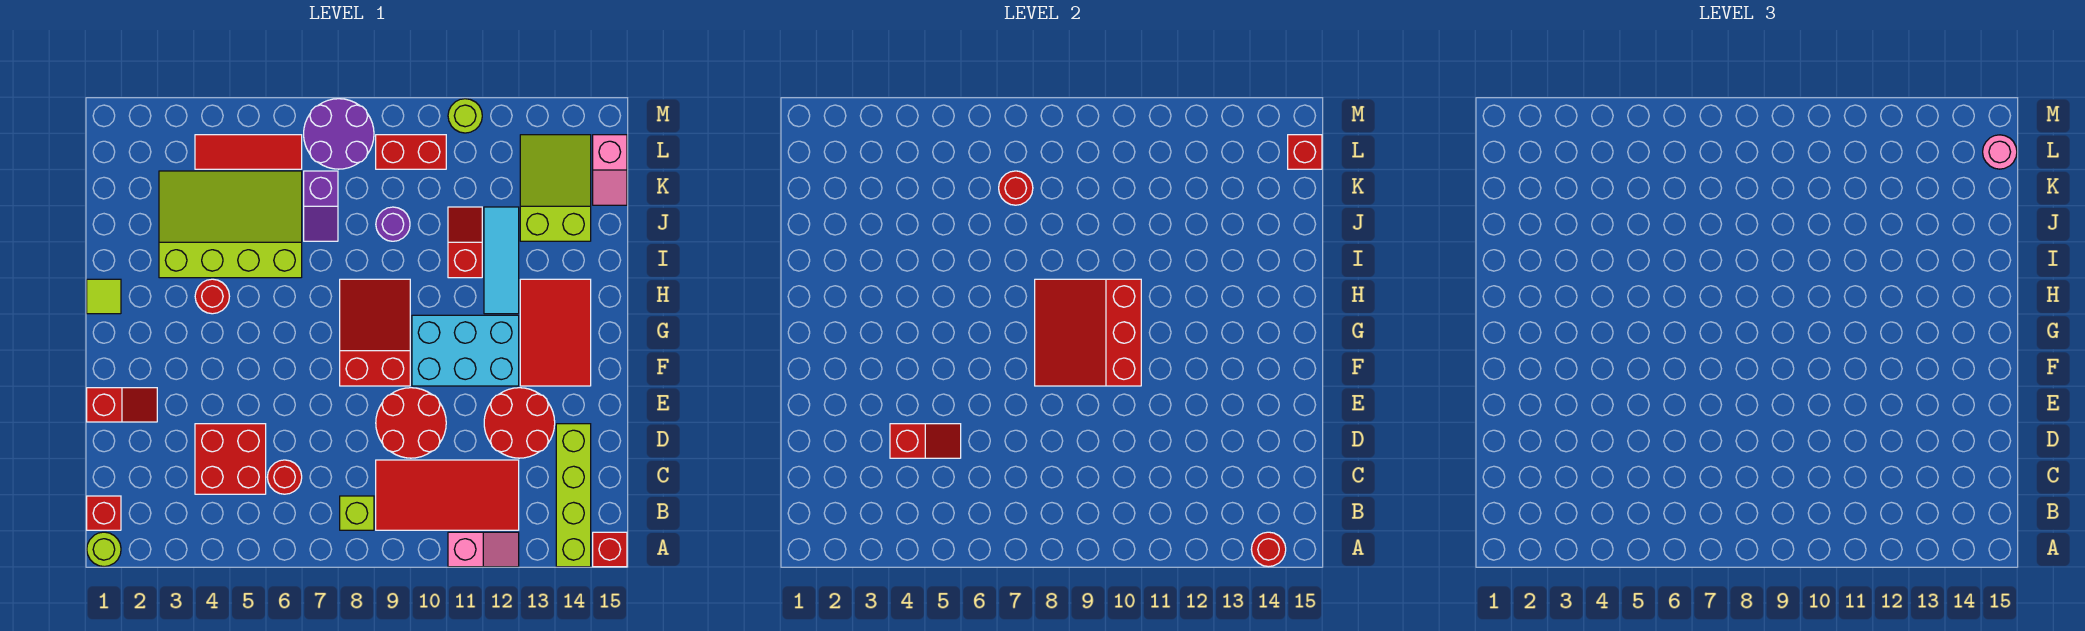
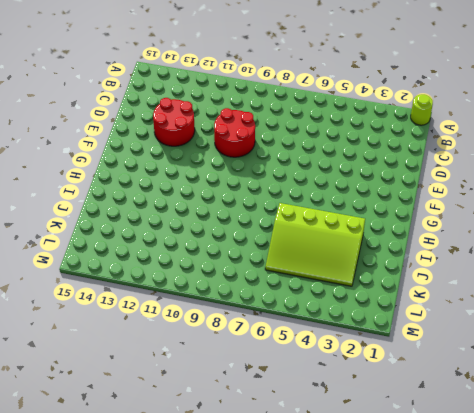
none -> pink slope A11:A12 level 1 top 11
none -> lime brick A14:D14 level 1
none -> red brick A15 level 1
none -> red brick B1 level 1

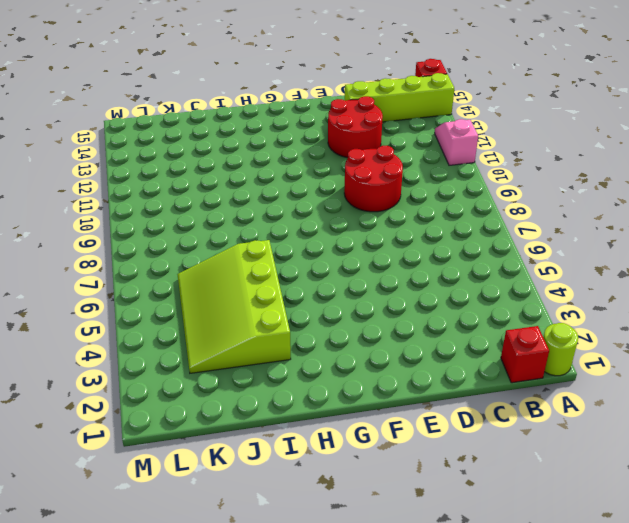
none -> lime brick B8 level 1
none -> red tile B9:C12 level 1
none -> red brick C4:D5 level 1
none -> red round brick C6 level 1

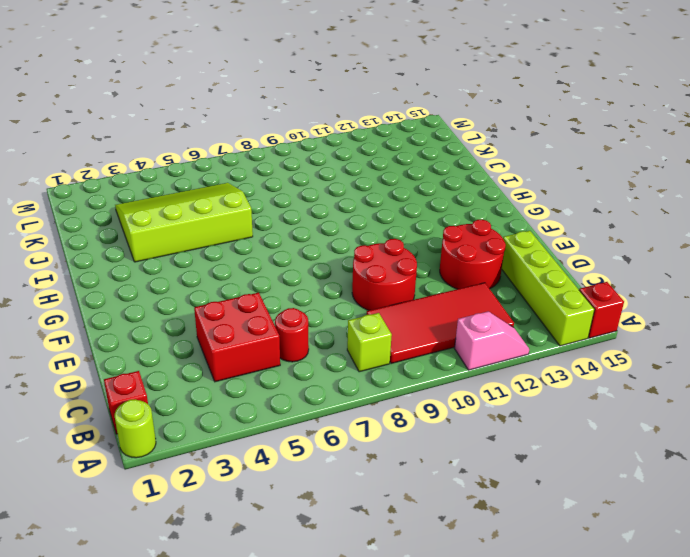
none -> red slope E1:E2 level 1 top 1
none -> red slope F8:H9 level 1 top F
none -> cyan brick F10:G12 level 1
none -> red tile F13:H14 level 1

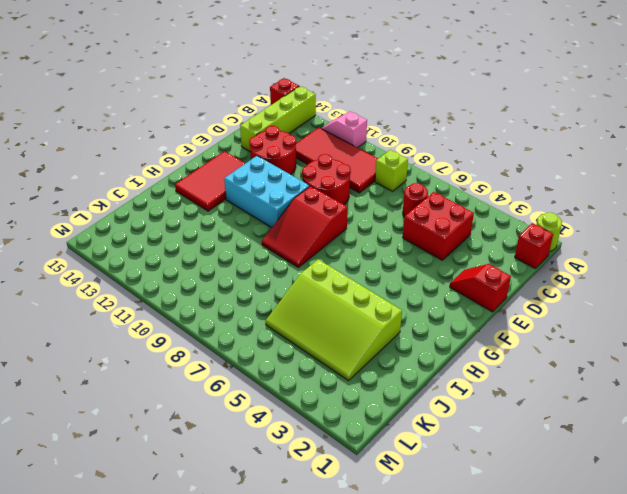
none -> lime tile H1 level 1
none -> red round brick H4 level 1
none -> cyan tile H12:J12 level 1
none -> red slope I11:J11 level 1 top I

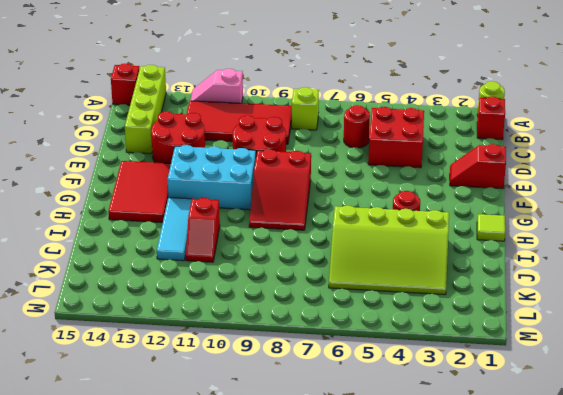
none -> purple slope J7:K7 level 1 top K
none -> purple round brick J9 level 1
none -> lime slope J13:L14 level 1 top J
none -> pink slope K15:L15 level 1 top L

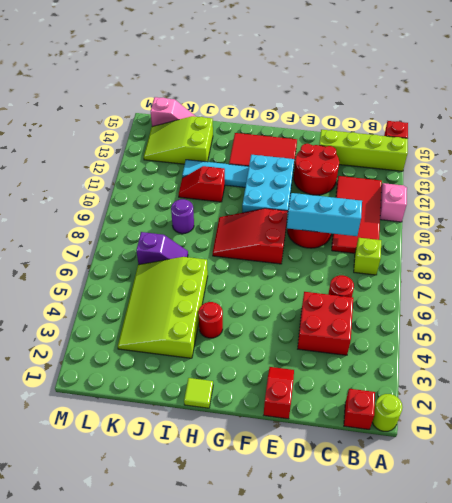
cyan brick C9:E9 level 2 -> none
none -> red tile L4:L6 level 1
none -> purple round brick L7:M8 level 1
none -> red brick L9:L10 level 1
none -> lime round brick M11 level 1

